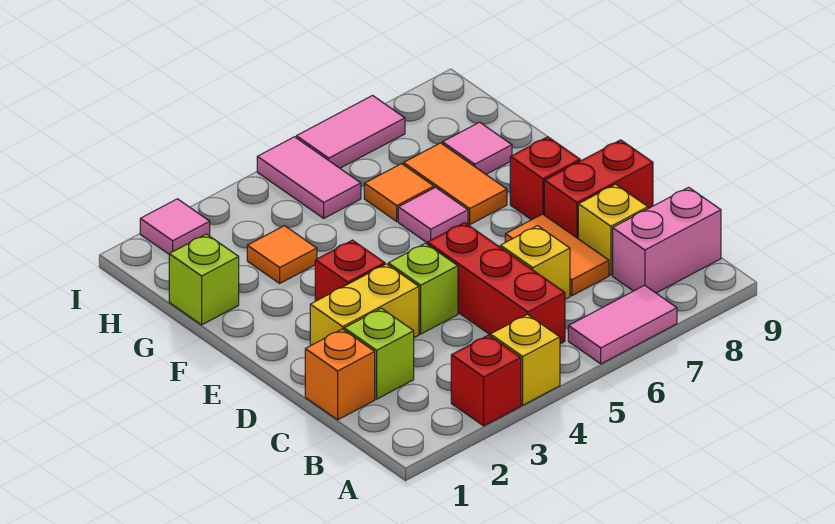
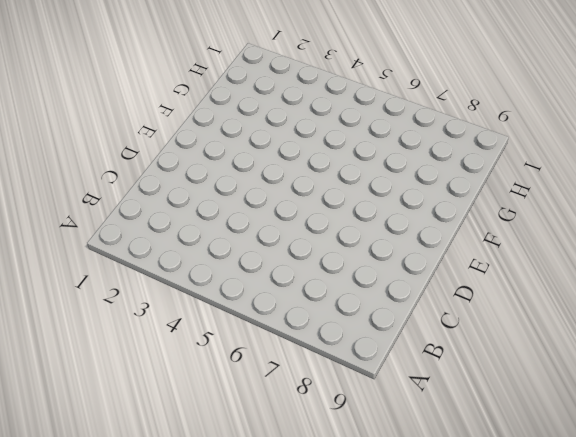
none -> red brick A3 level 1
none -> yellow brick A4 level 1
none -> pink tile A6:A7 level 1

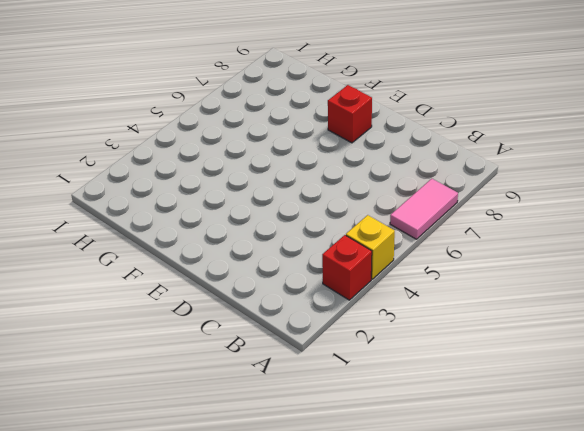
none -> red brick B5:D5 level 1
none -> pink brick B8:B9 level 1
none -> orange brick C1 level 1

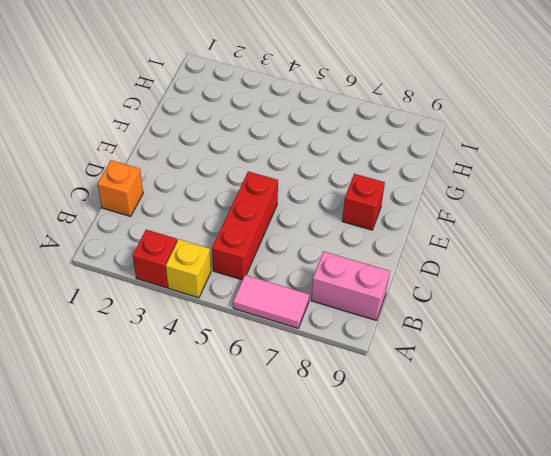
none -> lime brick C2 level 1
none -> yellow brick C6 level 1
none -> orange tile C7:D7 level 1

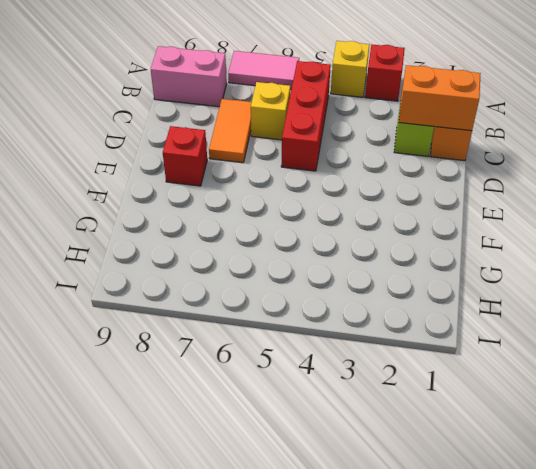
orange brick C1:C2 level 2 -> none
none -> yellow brick C8 level 1
none -> yellow brick D2:D3 level 1
none -> lime brick D4 level 1

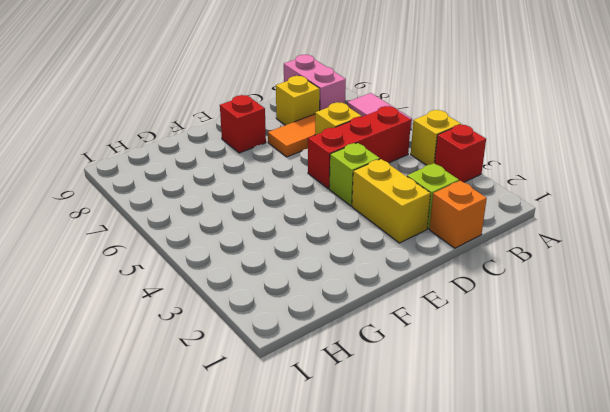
none -> red brick D8:D9 level 1
none -> red brick E3 level 1
none -> pink tile F6 level 1

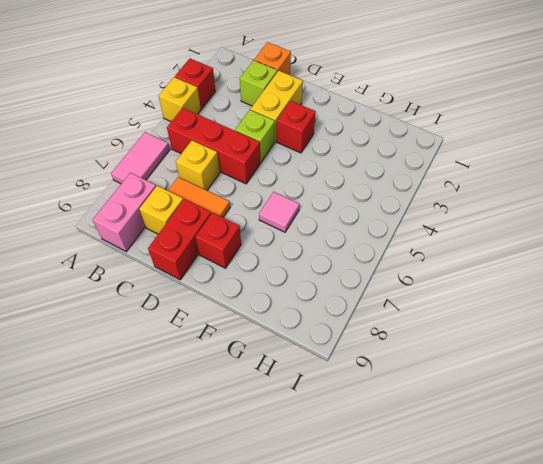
none -> orange tile F7:G7 level 1
none -> lime brick G1 level 1
none -> orange tile G3 level 1

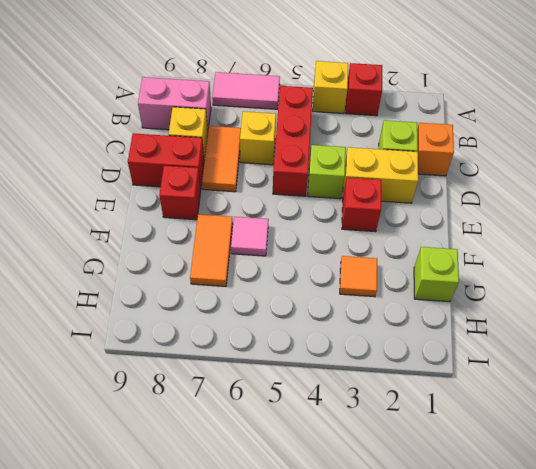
none -> orange tile G6 level 1
none -> pink tile G8 level 1
none -> pink tile H5:I5 level 1

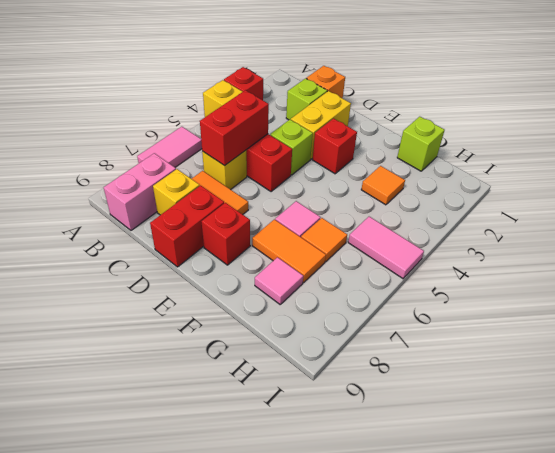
red brick C5:C6 level 2 -> none
none -> pink tile I2 level 1
none -> pink tile I6:I7 level 1

